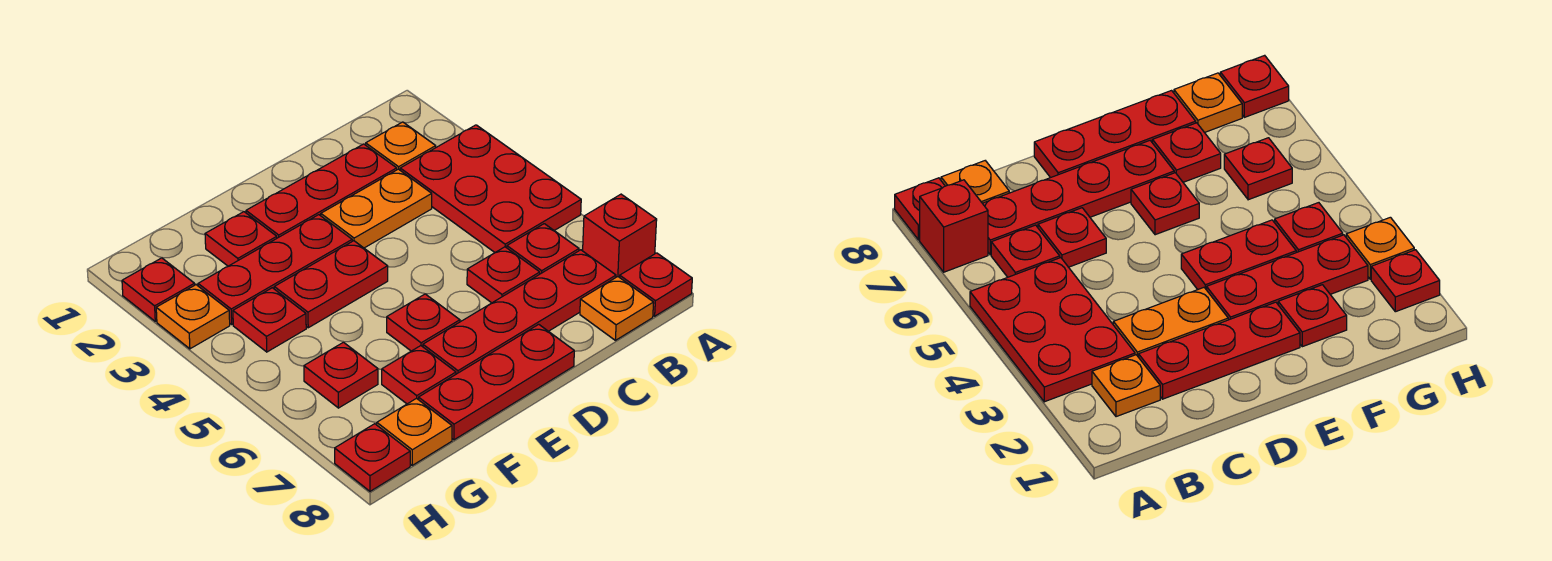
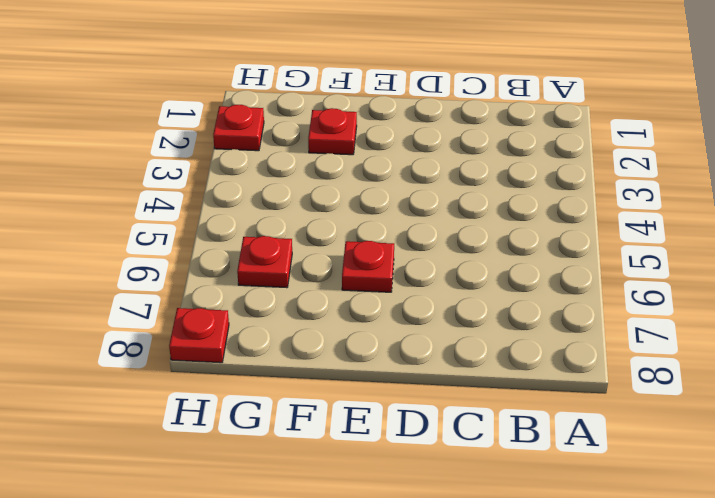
none -> red plate A3:B5 level 1
none -> red brick A7 level 1
none -> red plate A8 level 1

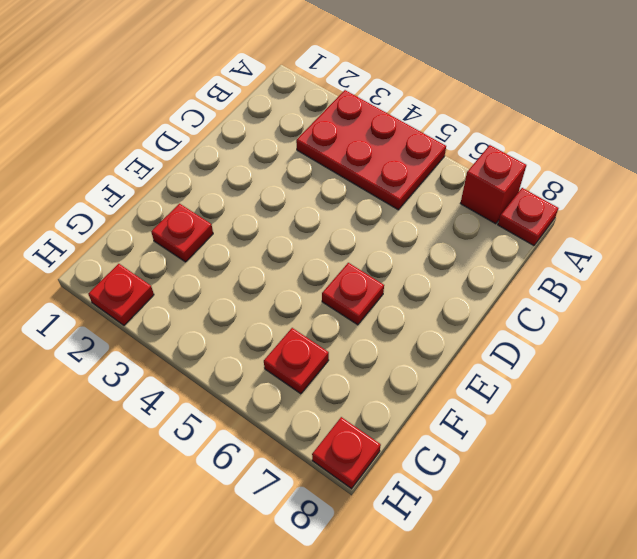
none -> orange plate B2 level 1
none -> red plate B6 level 1
none -> red plate B7:E7 level 1

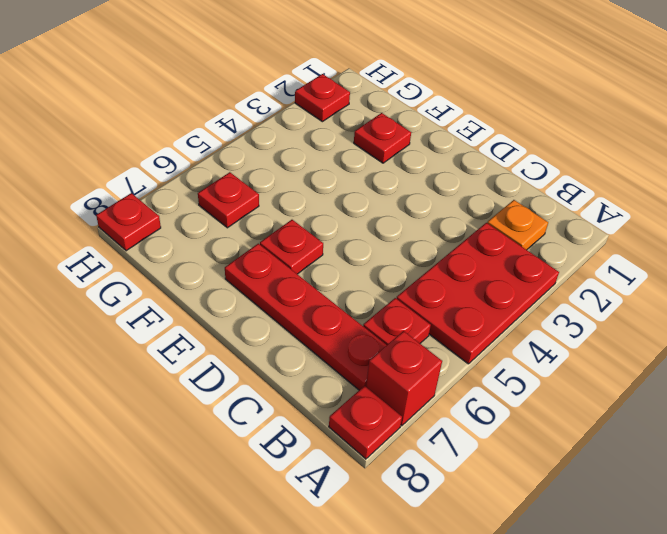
none -> orange plate B8 level 1
none -> red plate C2:E2 level 1
none -> orange plate C3:D3 level 1

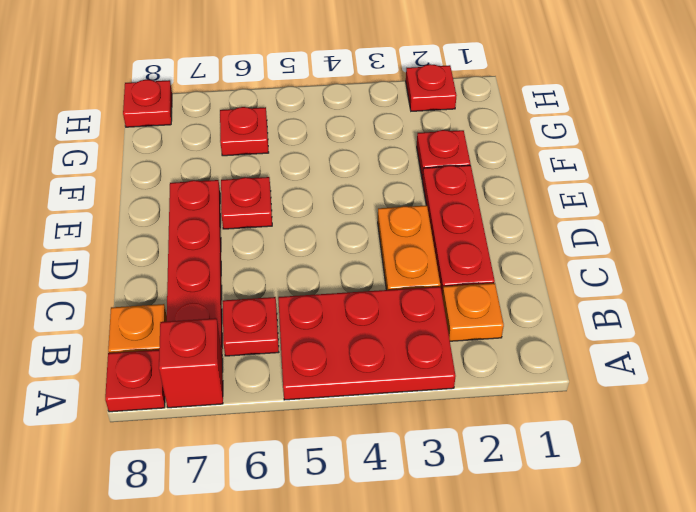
none -> red plate C6 level 1
none -> red plate D8:F8 level 1
none -> red plate E3:G3 level 1

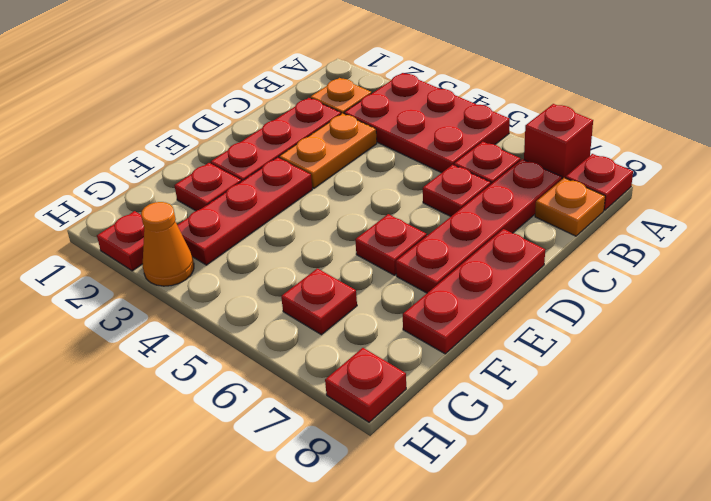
orange cone H3 level 1 -> orange plate H3 level 1
none -> red plate E4:F4 level 1
none -> red plate F7 level 1
none -> red plate G4 level 1

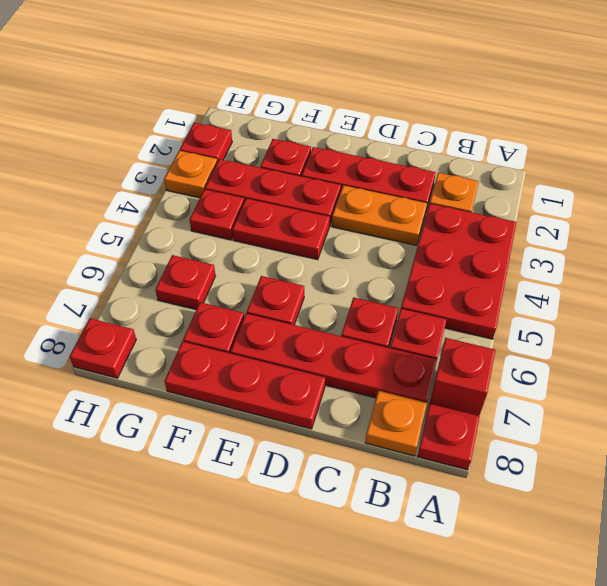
none -> orange plate G8 level 1

